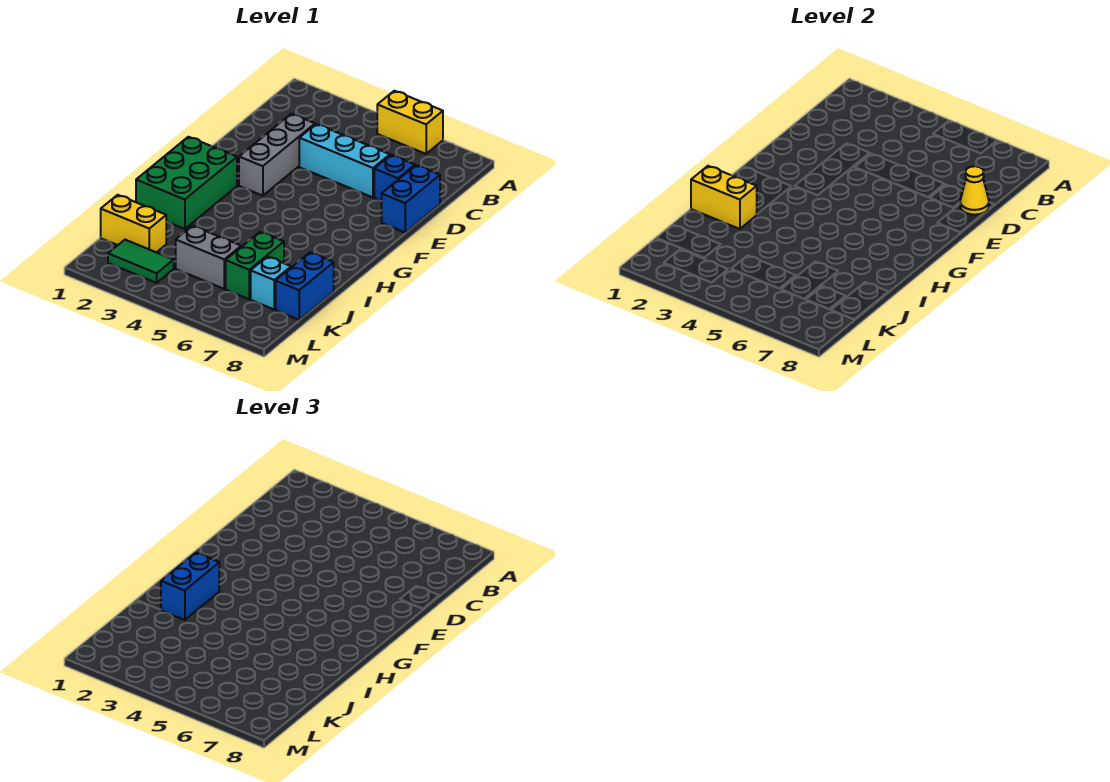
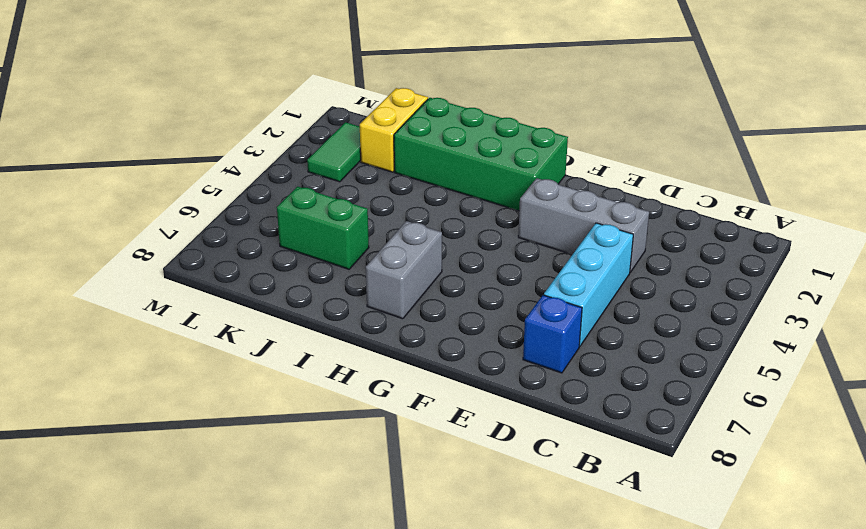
green brick G1:J2 level 1 -> green brick G1:I2 level 1
grey brick H6:H7 level 1 -> grey brick K4:K5 level 1
none -> yellow brick A5:A6 level 1
none -> blue brick D8:E8 level 1
none -> blue brick J8:K8 level 1

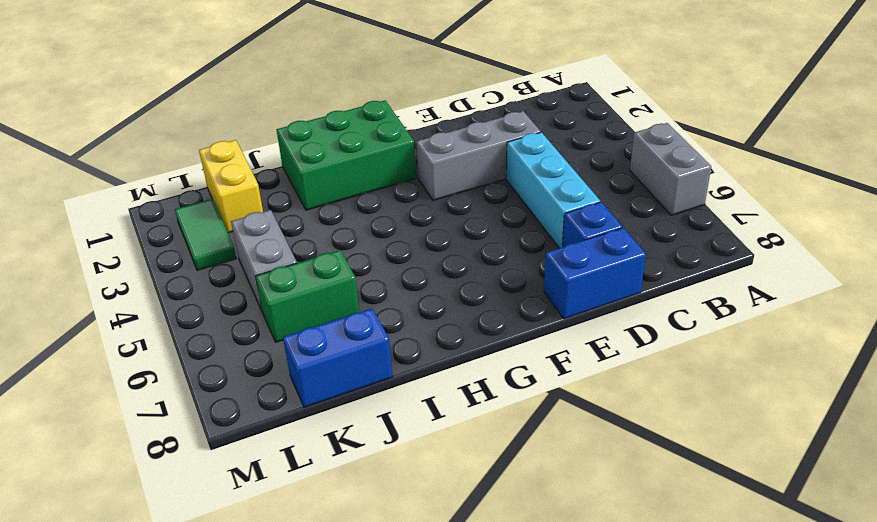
grey brick A5:A6 level 1 -> yellow brick A5:A6 level 1
none -> cyan brick K7 level 1
none -> yellow cone D8 level 2
none -> yellow brick I1:I2 level 2

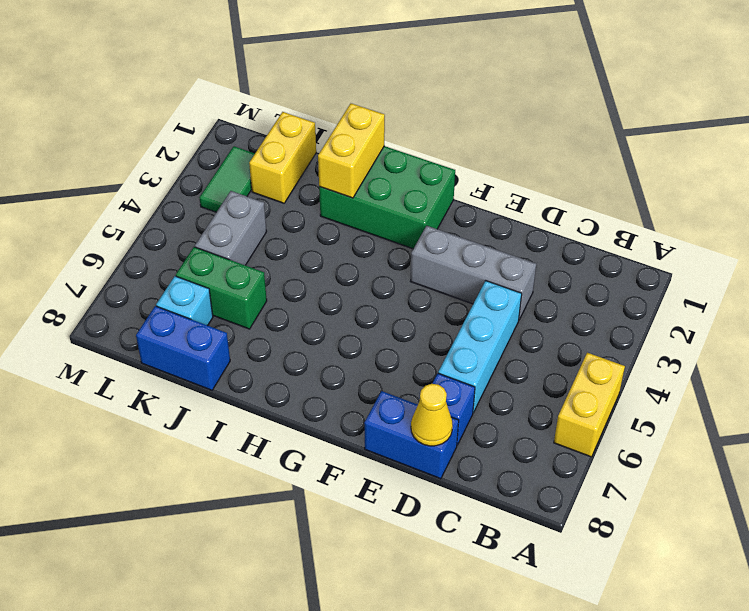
none -> blue brick H2:I2 level 3

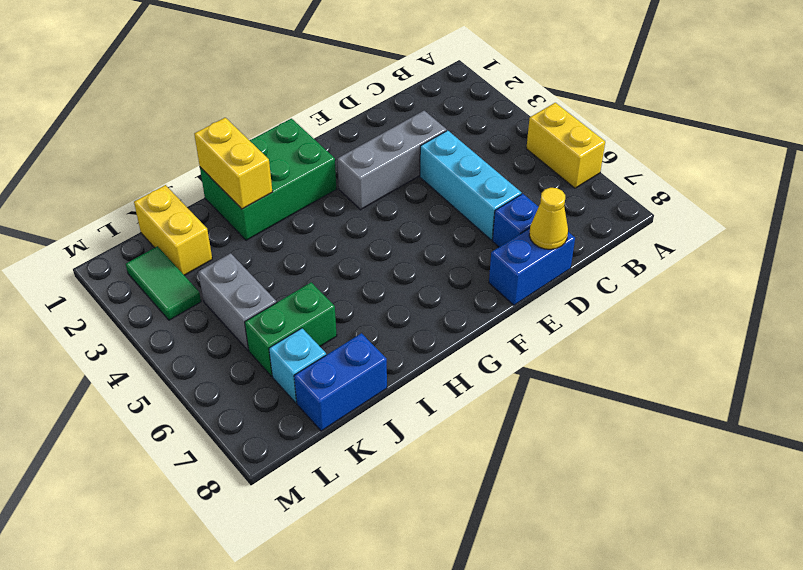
none -> blue brick H2:I2 level 3

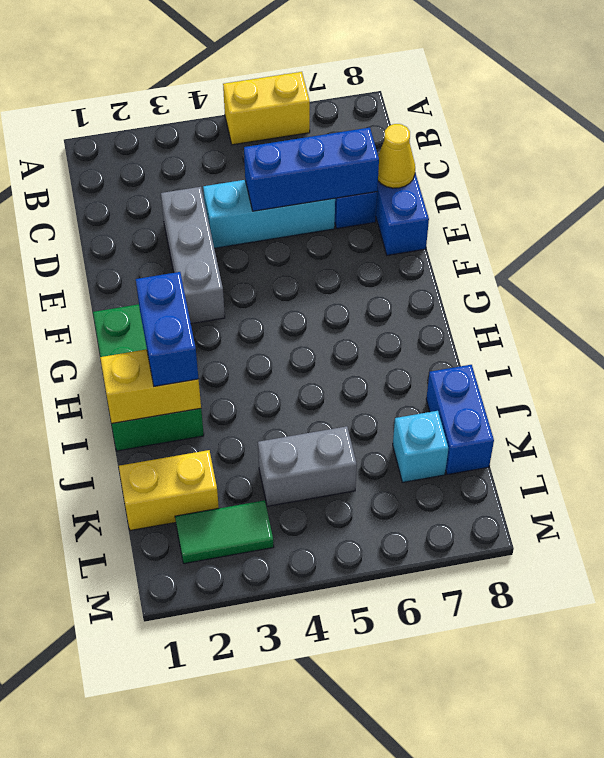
blue brick D5:D7 level 2 -> none
none -> green brick J6:K6 level 1

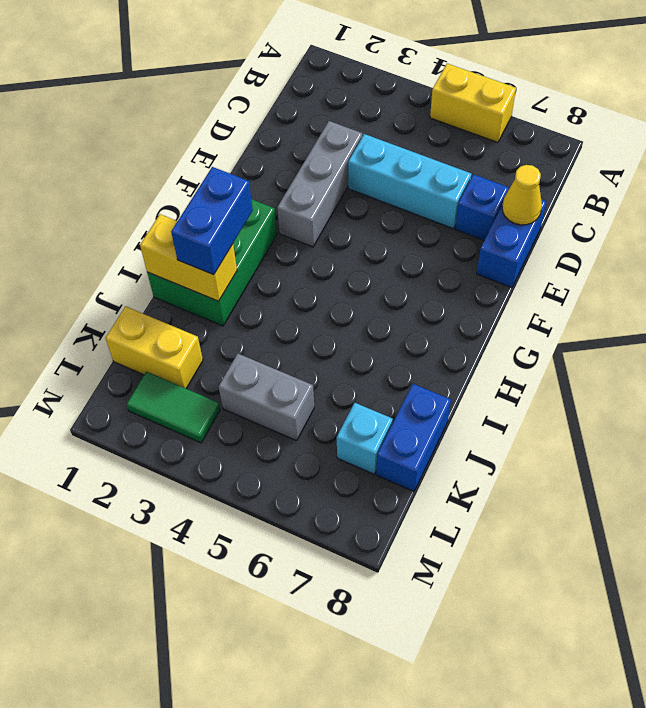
none -> green brick J6:K6 level 1

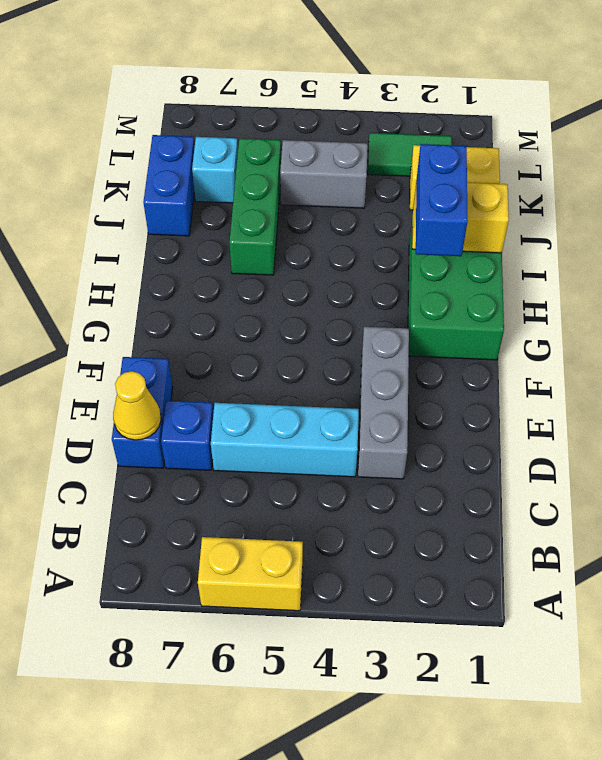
green brick I6:K6 level 1 -> green brick J6:K6 level 1

